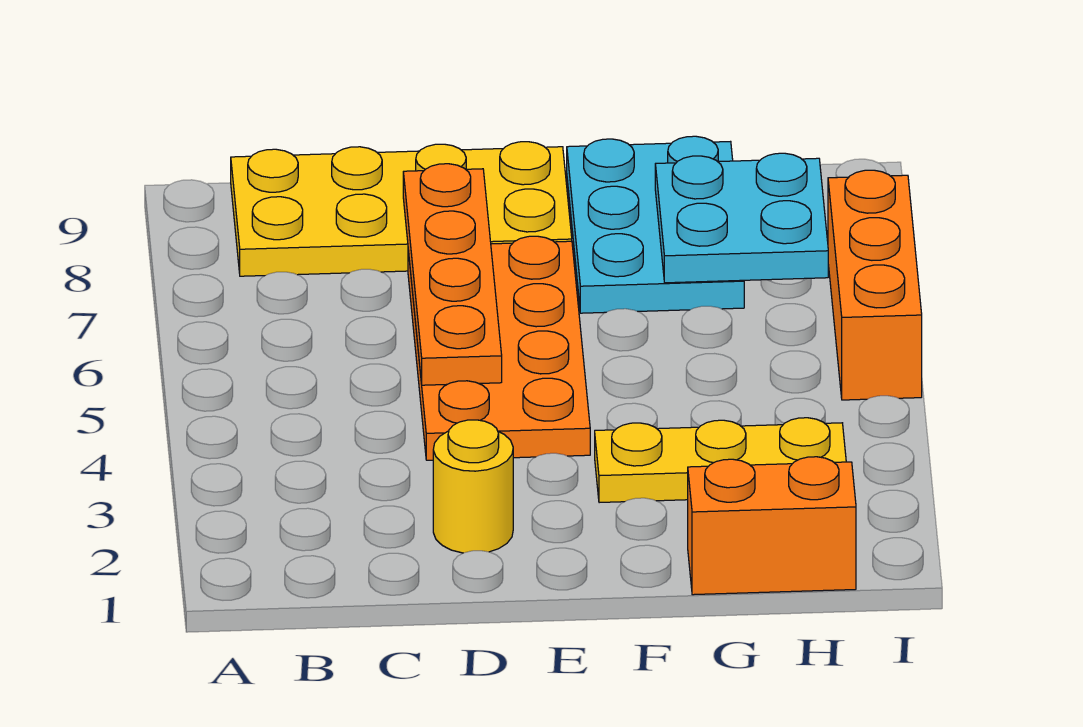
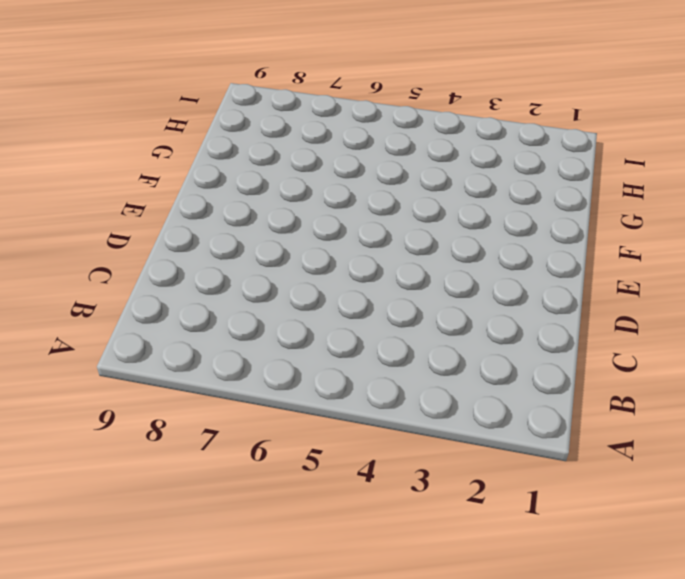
none -> yellow plate B8:E9 level 1
none -> yellow round brick D2 level 1

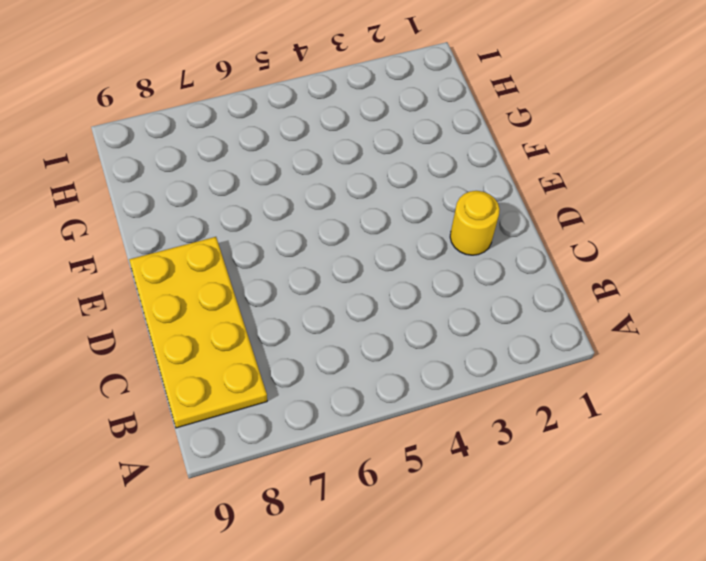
none -> orange plate D4:E7 level 1
none -> yellow plate F3:H3 level 1

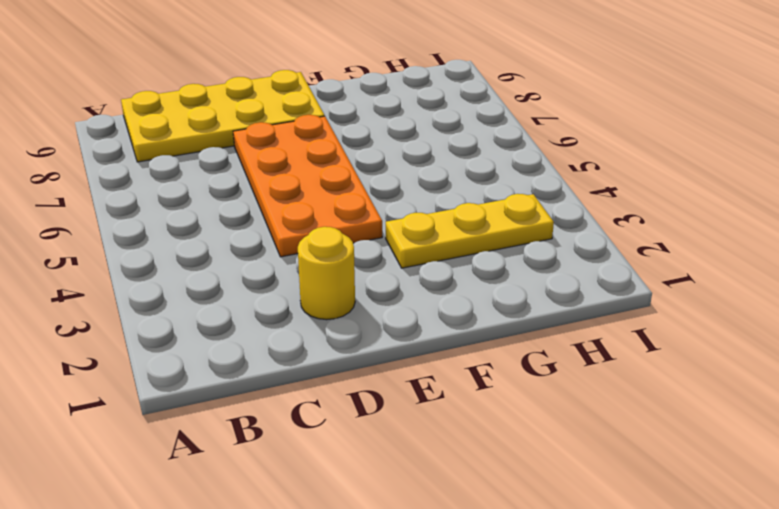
none -> cyan plate F7:G9 level 1
none -> orange brick G1:H1 level 1

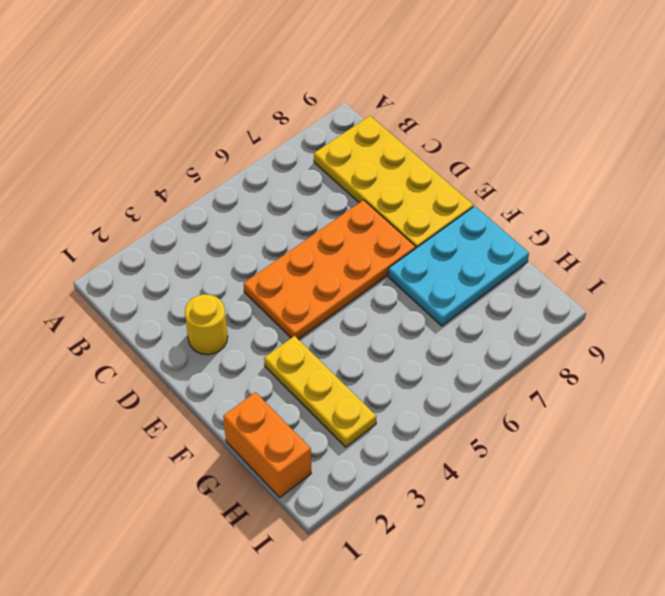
none -> orange brick I5:I7 level 1
none -> orange plate D5:D8 level 2

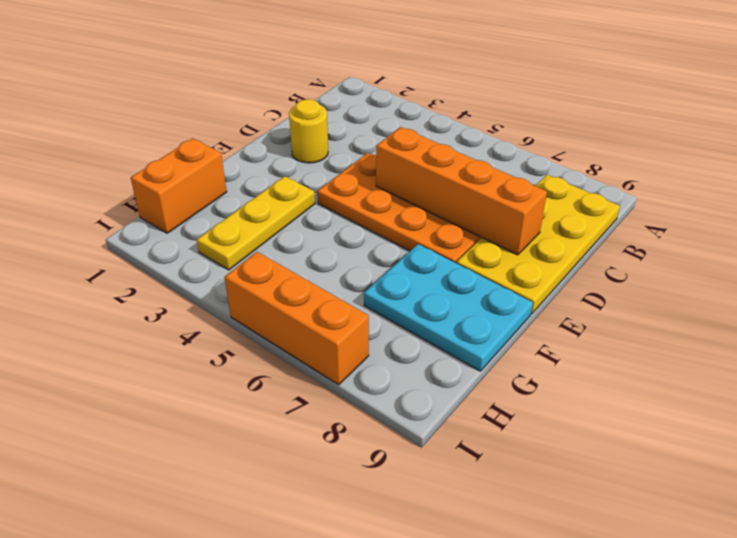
orange brick D5:D8 level 2 -> orange plate D5:D8 level 2
none -> cyan plate G7:H8 level 2

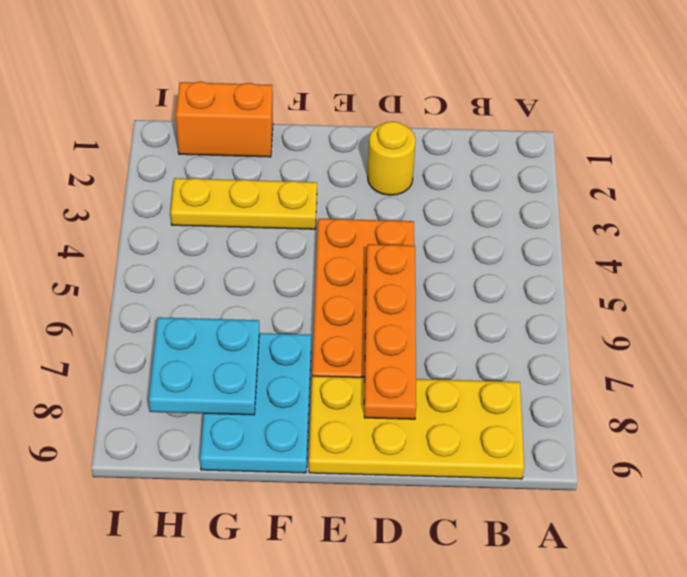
none -> orange brick I5:I7 level 1

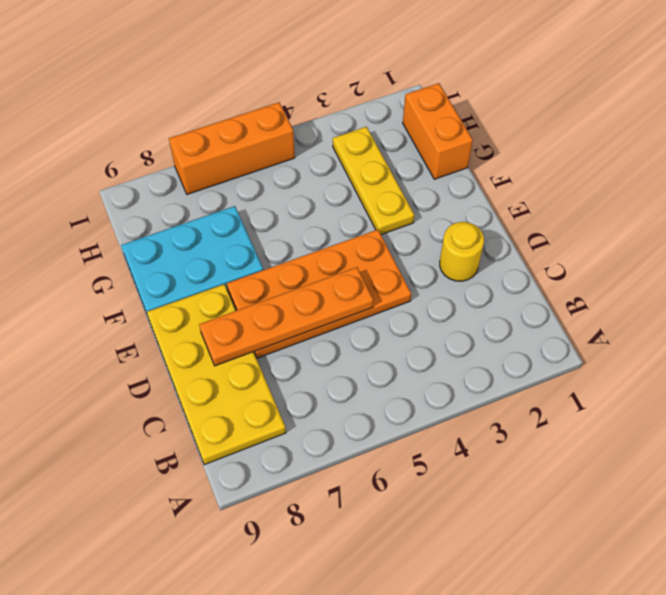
none -> cyan plate G7:H8 level 2

